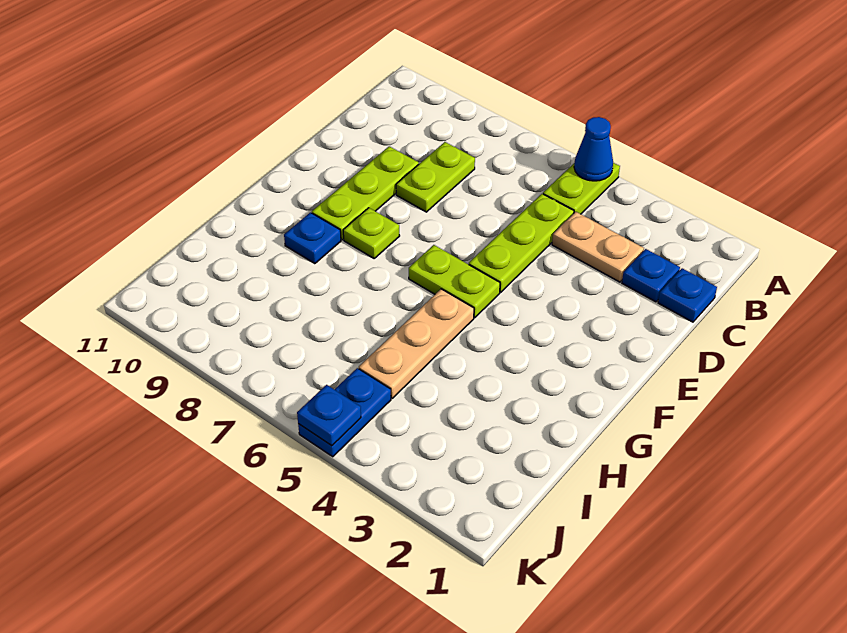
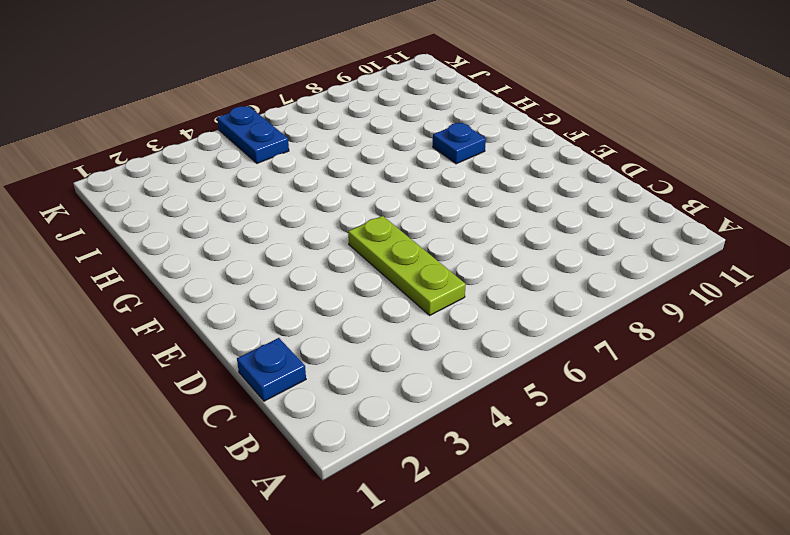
none -> lime plate A5:B5 level 1
none -> blue plate C2 level 1
none -> tan plate C3:C4 level 1

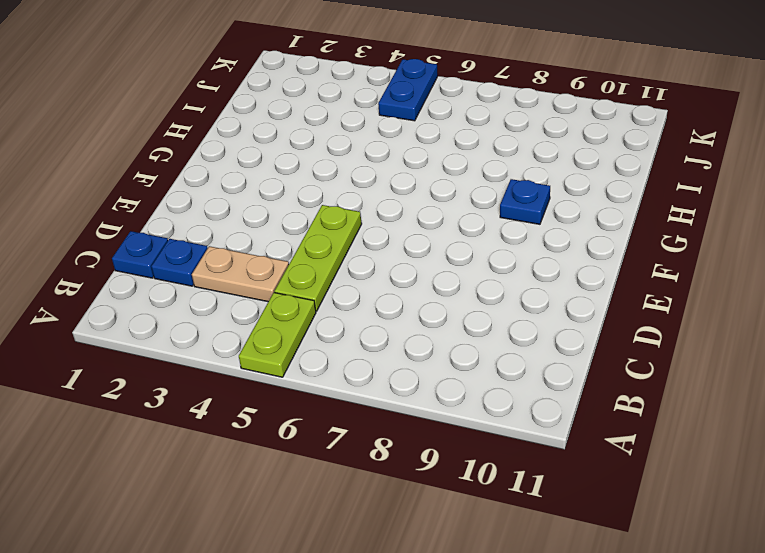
none -> lime plate C8:D8 level 1
none -> lime plate D9:F9 level 1
none -> lime plate F5:F6 level 1

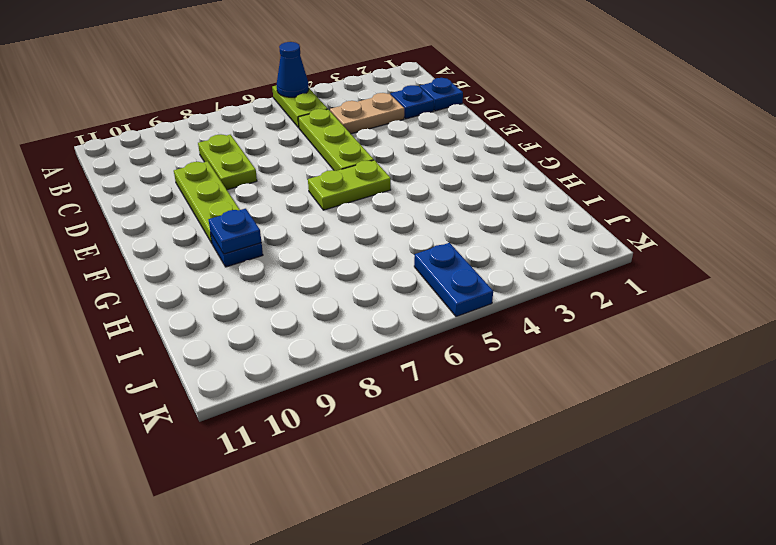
blue plate G9 level 2 -> blue plate K5 level 2
none -> lime plate F8 level 1
none -> tan plate G5:I5 level 1

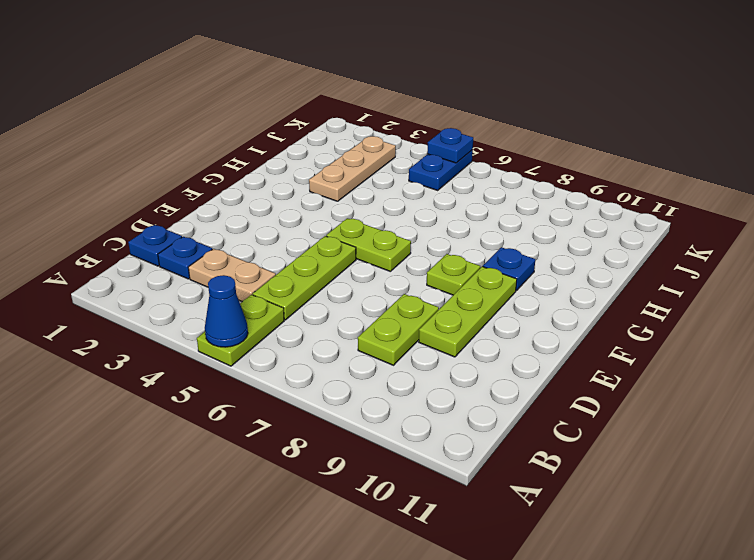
tan plate H3:J3 level 1 -> tan plate G5:I5 level 1

